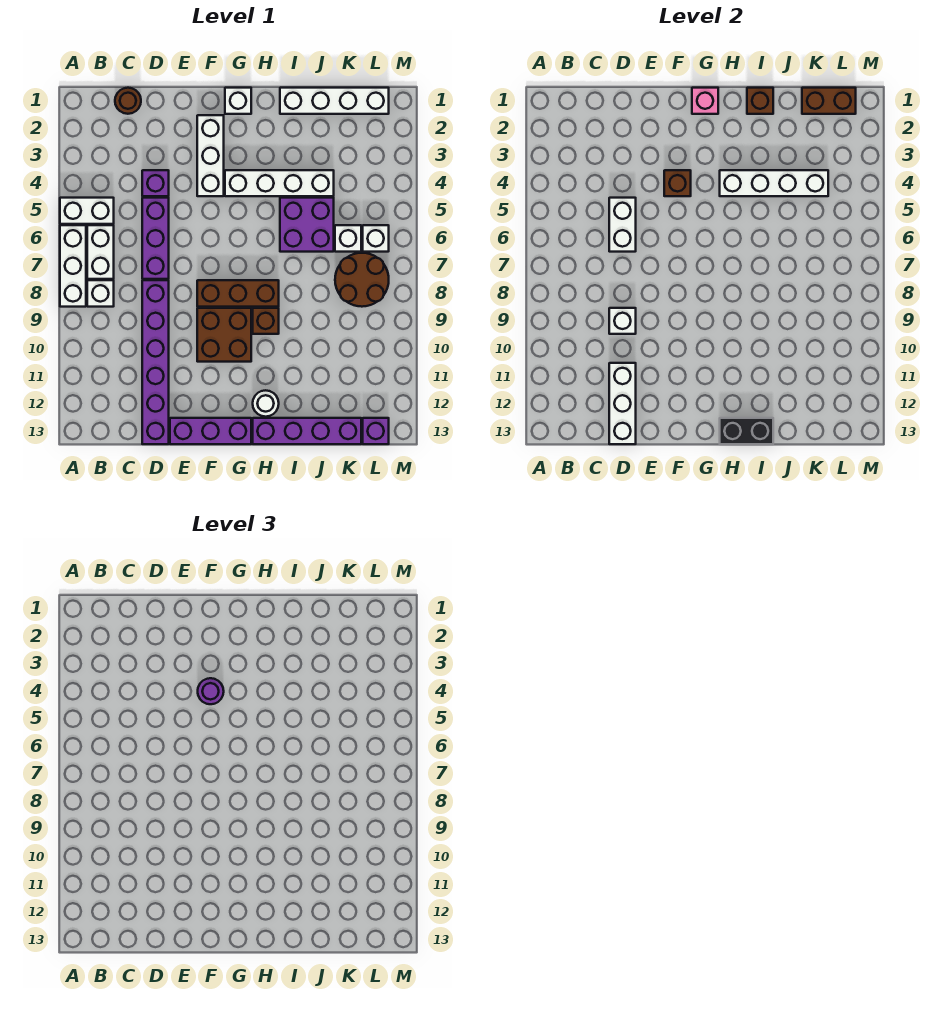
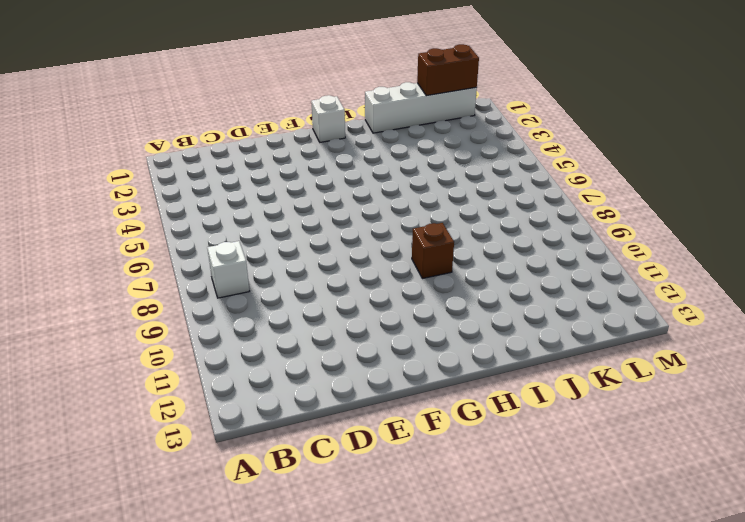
none -> white brick A5:B5 level 1
none -> white brick A6:A8 level 1
none -> white brick B6:B7 level 1
none -> brown round brick C1 level 1

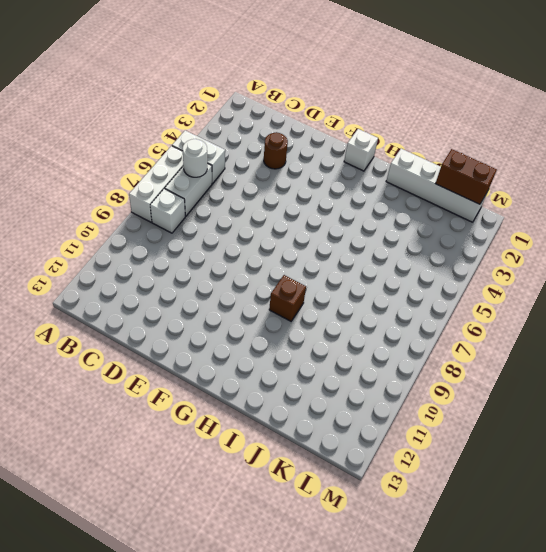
white round brick B6 level 2 -> white round brick H12 level 1
brown round brick D3 level 1 -> brown round brick C1 level 1
none -> purple brick D4 level 1
none -> purple brick D5:D7 level 1
none -> purple brick D8:D13 level 1
none -> purple brick E13:G13 level 1

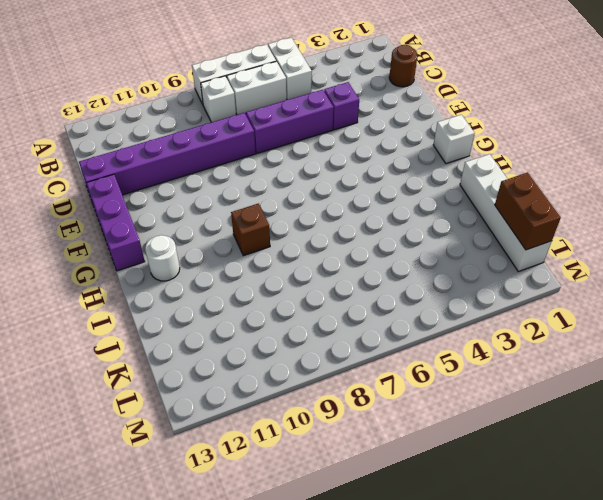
none -> white brick F2:F4 level 1
none -> brown brick F8:H8 level 1
none -> brown brick F9:G10 level 1
none -> white brick G4:J4 level 1

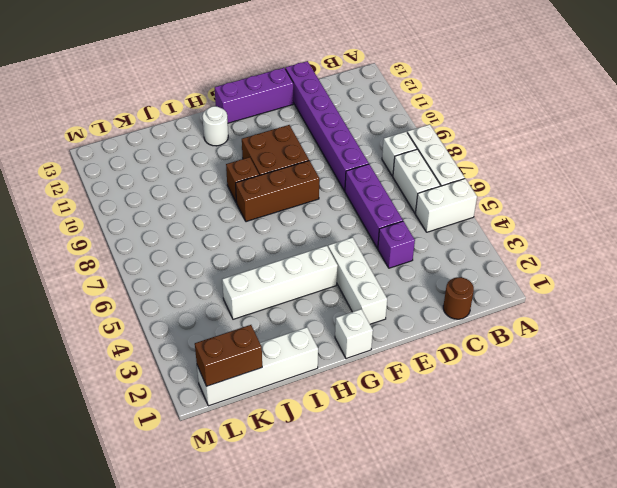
none -> purple brick H13:K13 level 1
none -> purple brick I5:J6 level 1
none -> white brick K6 level 1
none -> brown round brick K7:L8 level 1

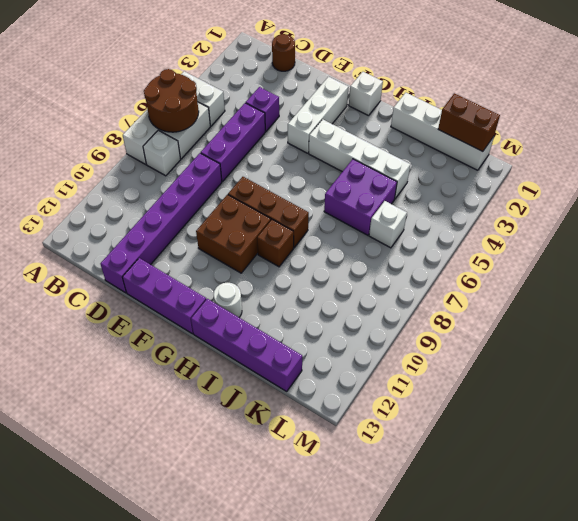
brown round brick A6:B7 level 2 -> brown round brick K7:L8 level 1
none -> white brick L6 level 1
none -> purple brick L13 level 1
none -> white brick D5:D6 level 2
none -> white brick D9 level 2

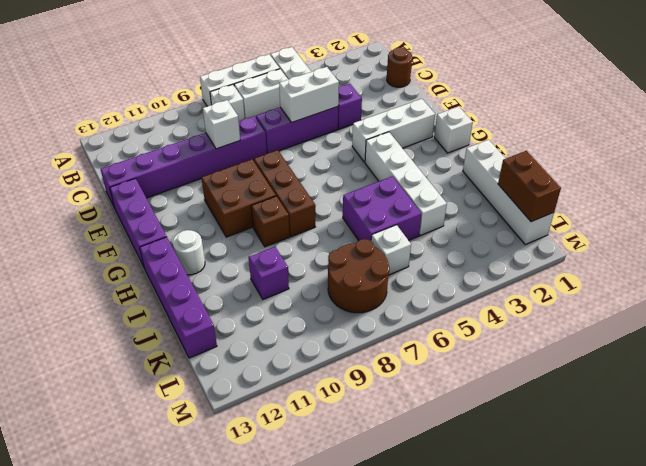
purple brick J10 level 1 -> purple brick L13 level 1
none -> white brick L6 level 1
none -> white brick D11:D13 level 2
none -> brown brick F4 level 2
none -> pink brick G1 level 2

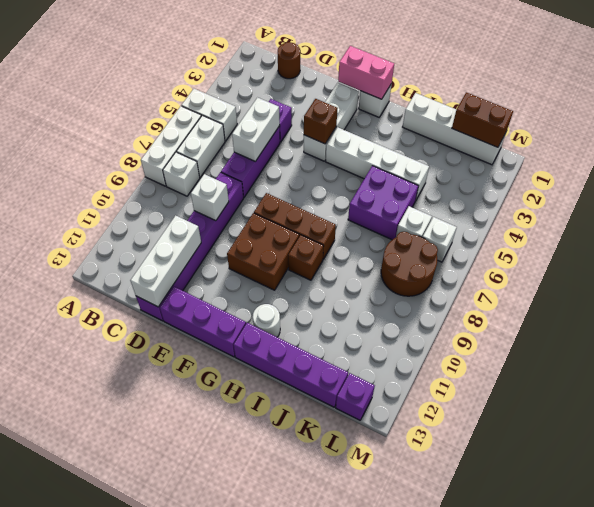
pink brick F1:G1 level 2 -> pink brick G1 level 2
none -> white brick H4:K4 level 2
none -> black brick H13:I13 level 2
none -> brown brick I1 level 2
none -> purple round brick F4 level 3

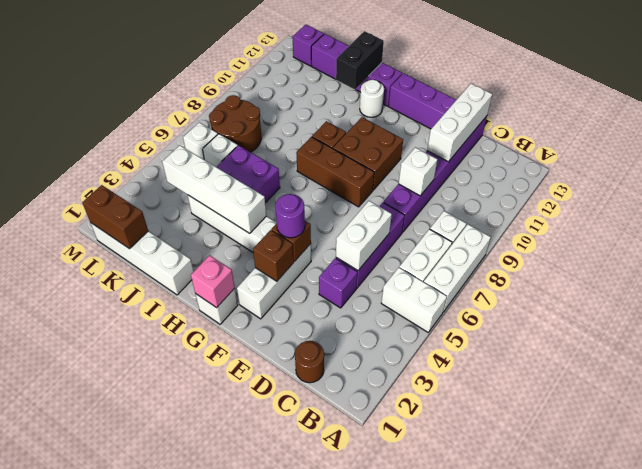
brown brick F3 level 2 -> brown brick I1 level 2
black brick I12:I13 level 2 -> black brick H13:I13 level 2

